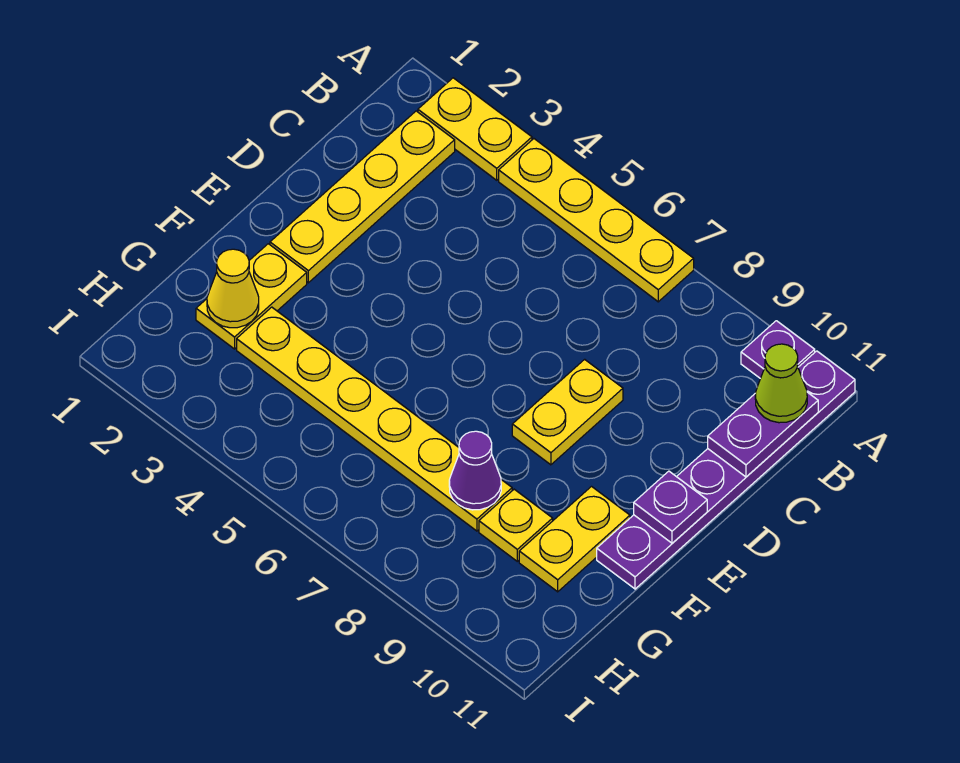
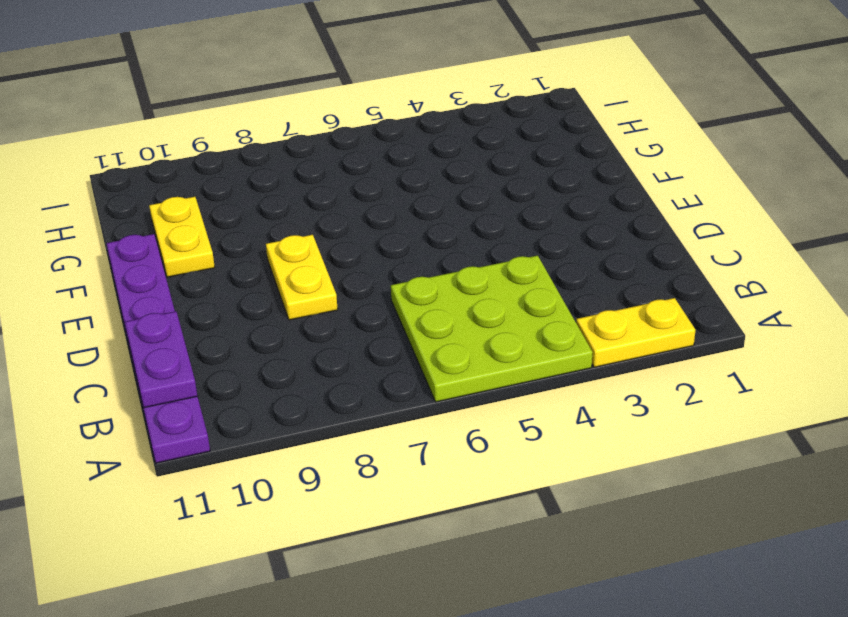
lime plate A4:C6 level 1 -> yellow plate A4:A7 level 1
none -> purple plate A10 level 1
none -> yellow plate B2:E2 level 1
none -> yellow plate F2:G2 level 1

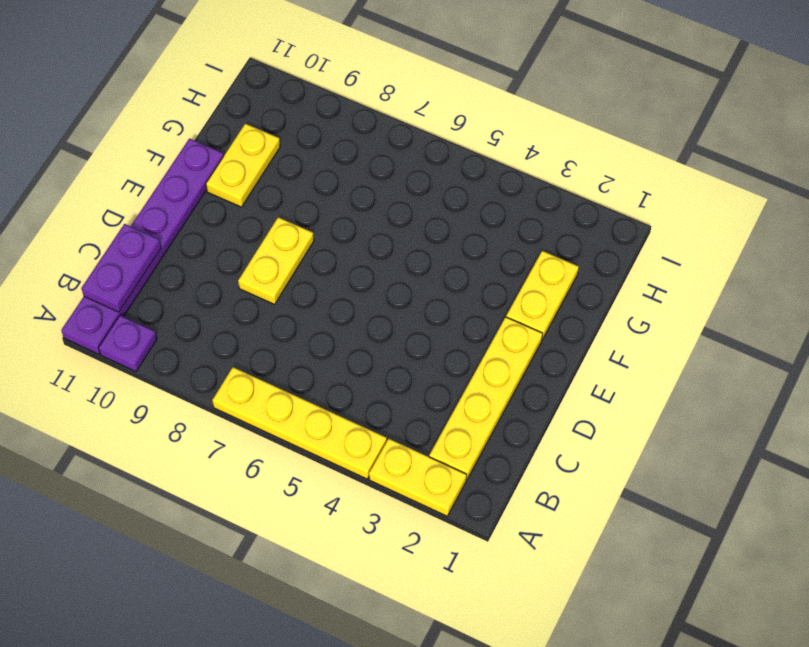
none -> yellow plate G3:G8 level 1
none -> yellow plate G9 level 1
none -> purple plate E11 level 2

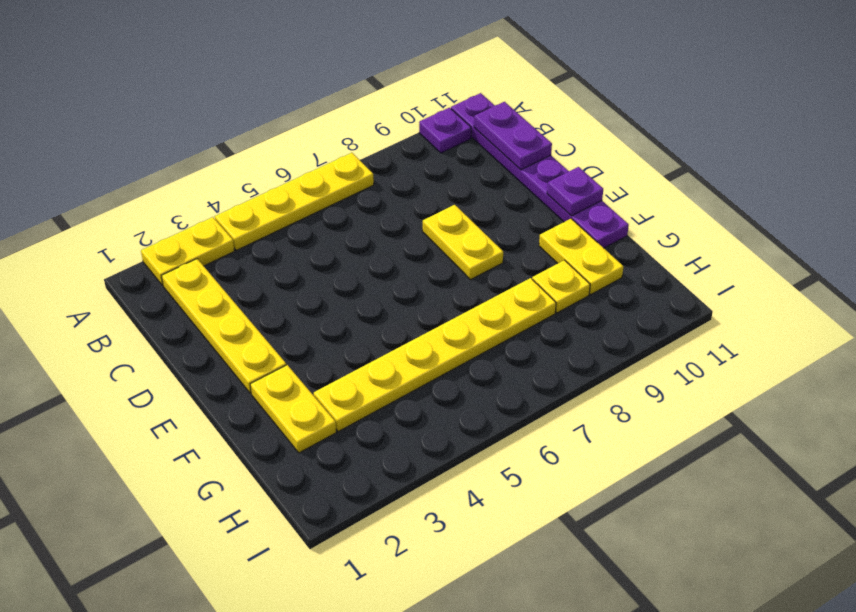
none -> yellow cone G2 level 2
none -> purple cone G8 level 2
none -> lime cone B11 level 3

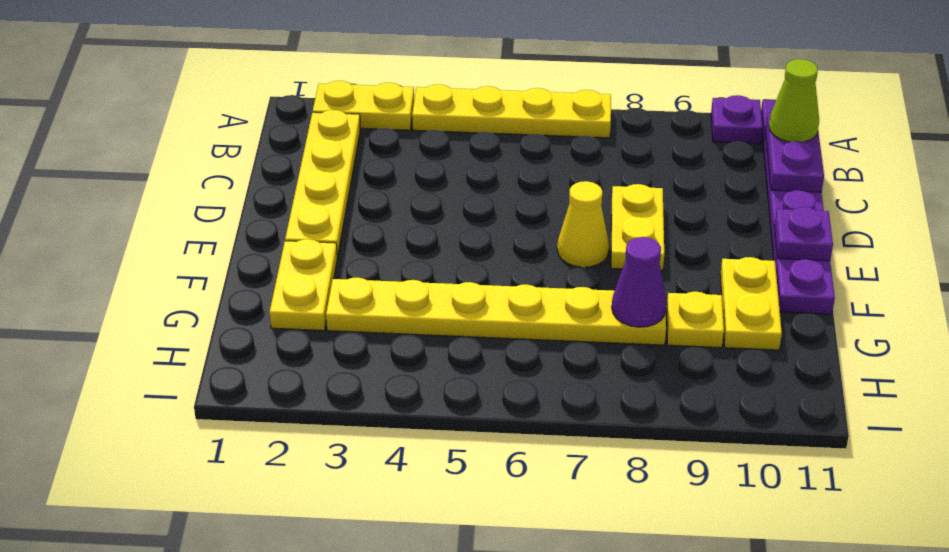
yellow cone E7 level 1 -> yellow cone G2 level 2

